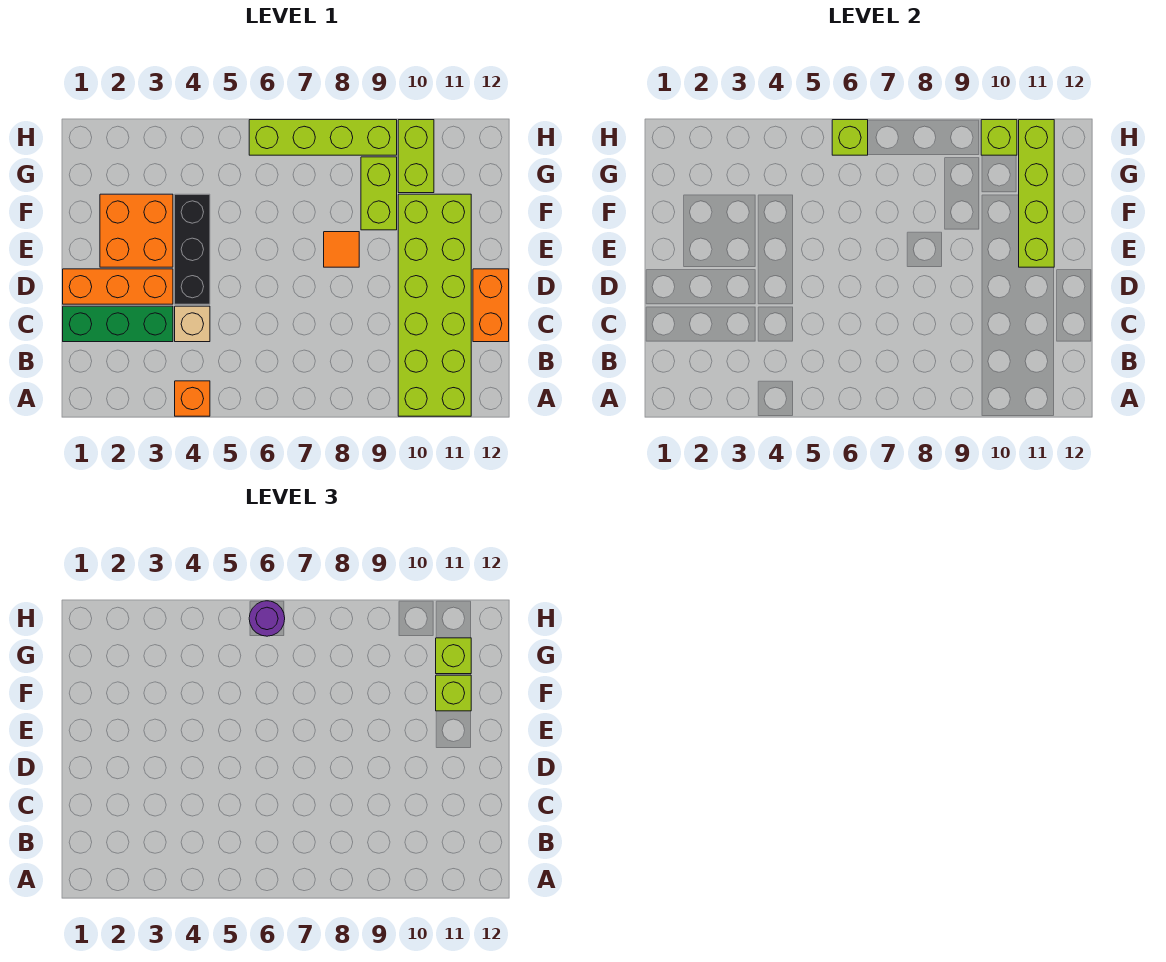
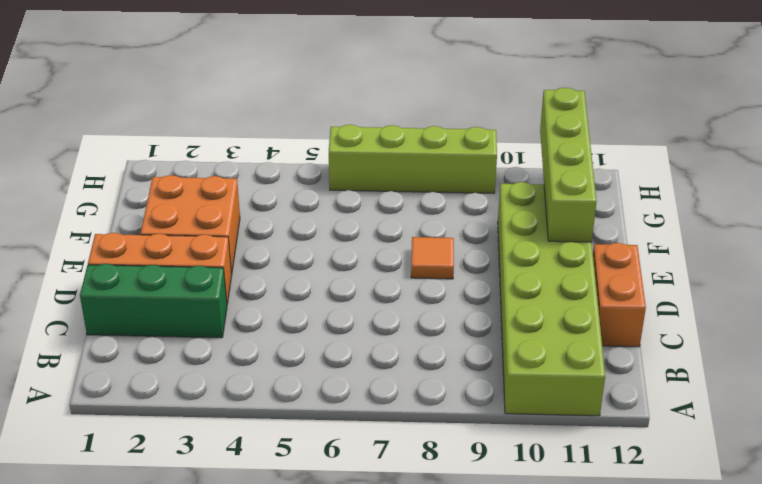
none -> orange brick A4 level 1
none -> tan brick C4 level 1
none -> black brick D4:F4 level 1

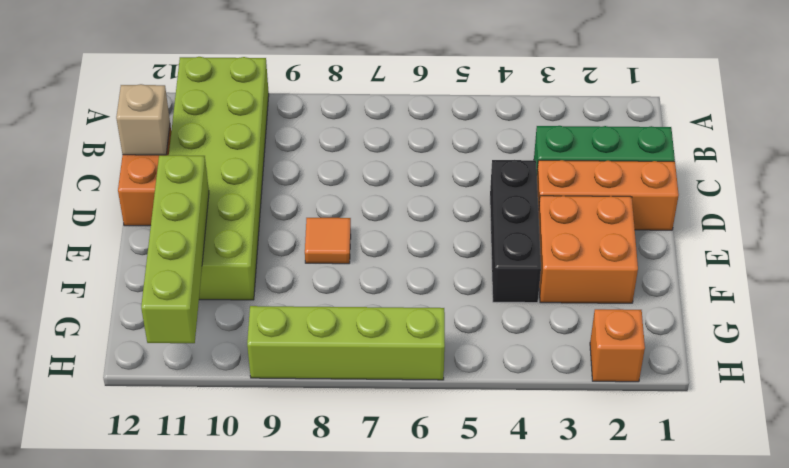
tan brick C12 level 2 -> tan brick C4 level 1
orange brick H2 level 1 -> orange brick A4 level 1
none -> lime brick F9:G9 level 1
none -> lime brick G10:H10 level 1
none -> lime brick H6 level 2

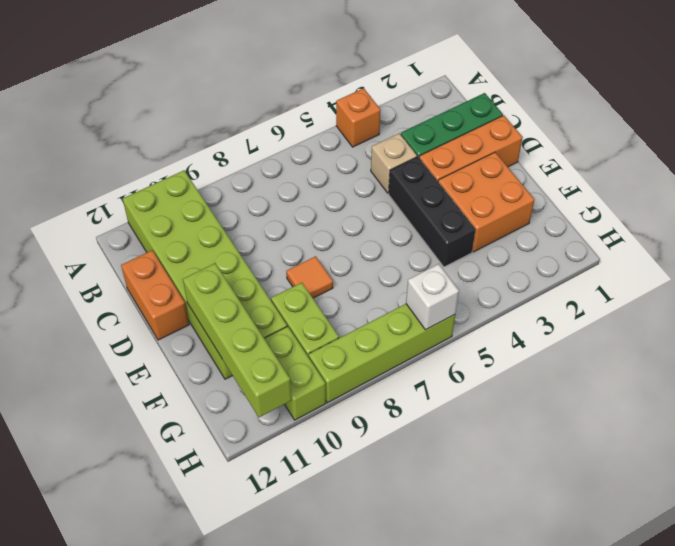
white brick H6 level 2 -> lime brick H6 level 2
none -> lime brick H10 level 2
none -> lime brick F11 level 3
none -> lime brick G11 level 3

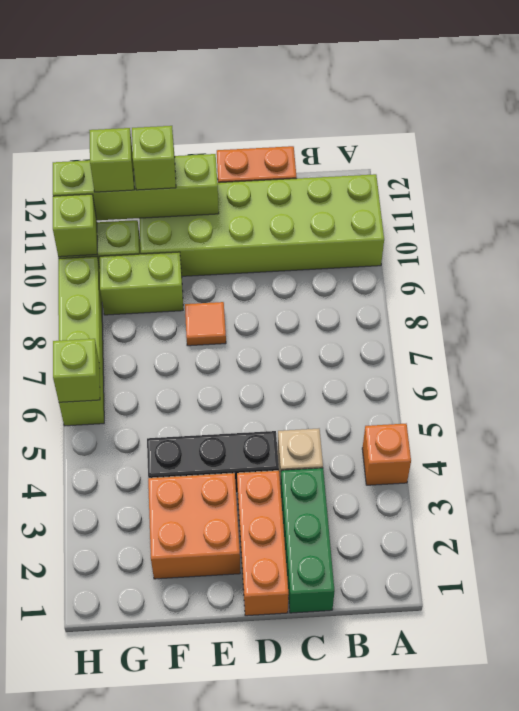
none -> purple round brick H6 level 3

